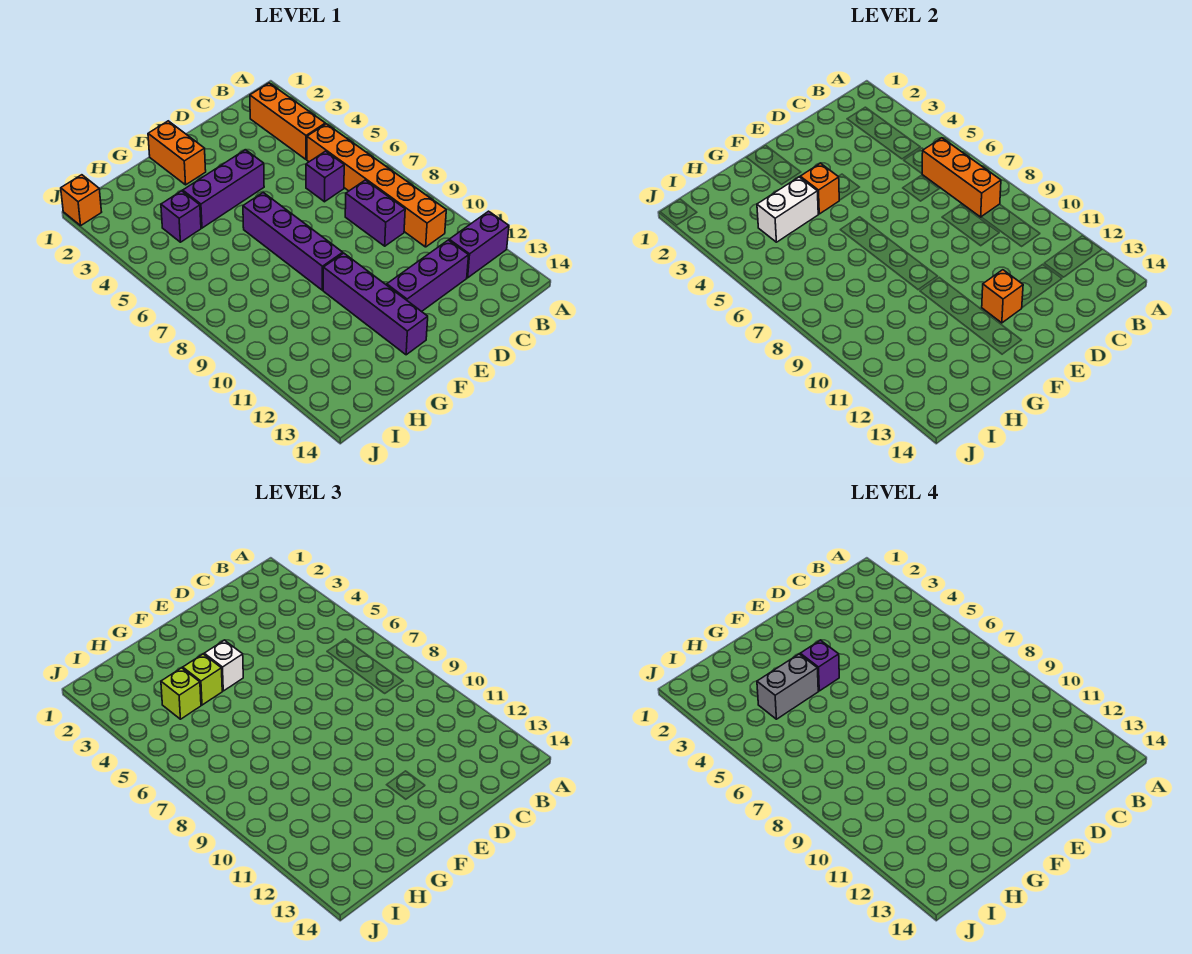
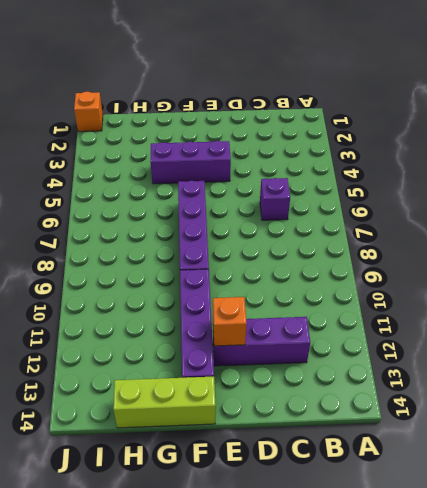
lime brick F14:H14 level 1 -> none
none -> purple brick A12:B12 level 1
none -> orange brick B2:B4 level 1
none -> orange brick B5:B10 level 1

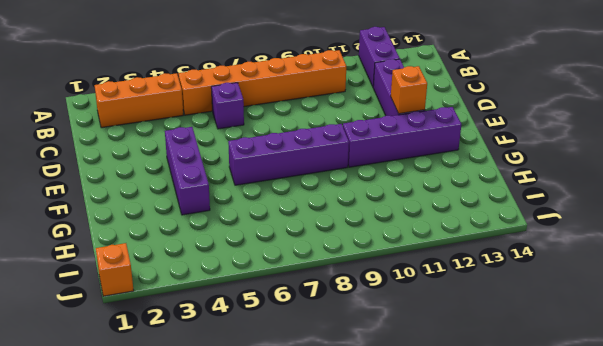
none -> purple brick C8:C9 level 1
none -> orange brick F1:F2 level 1
none -> purple brick H4 level 1

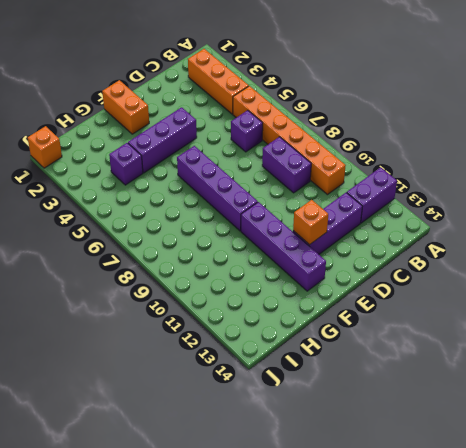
none -> orange brick B6:B8 level 2
none -> orange brick F4 level 2
none -> white brick G4:H4 level 2

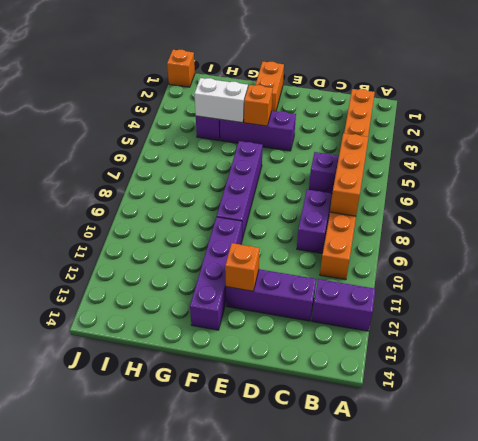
none -> white brick F4 level 3
none -> lime brick G4 level 3
none -> lime brick H4 level 3

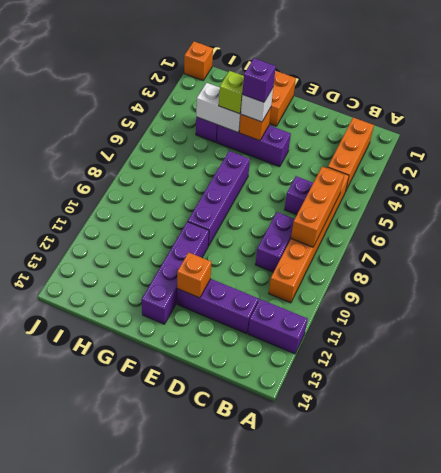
none -> lime brick H4 level 3
none -> grey brick G4:H4 level 4

